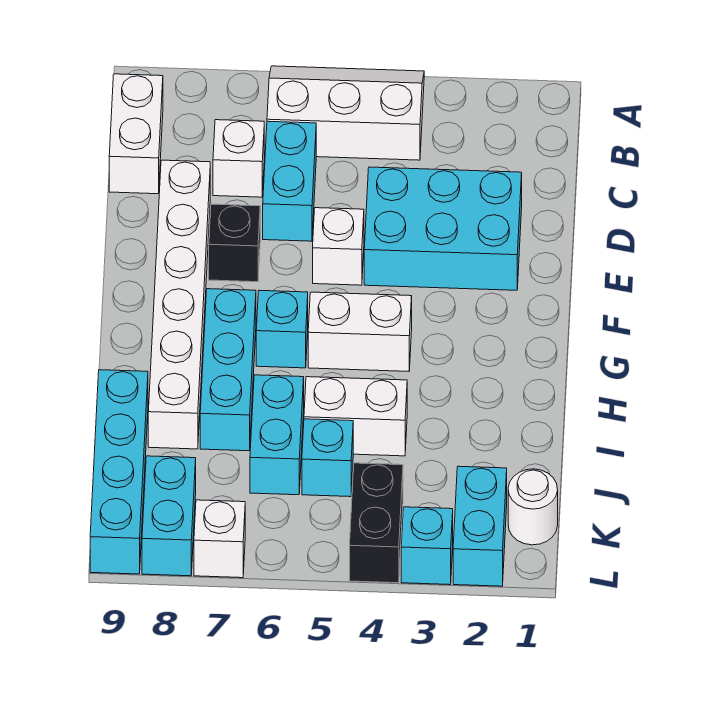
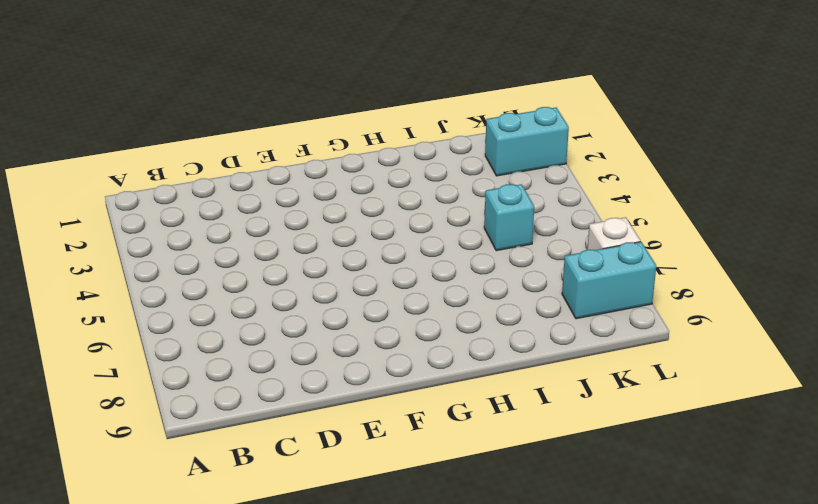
none -> white slope A4:B6 level 1 top B
none -> white brick B9:C9 level 1
none -> cyan brick C6:D6 level 1

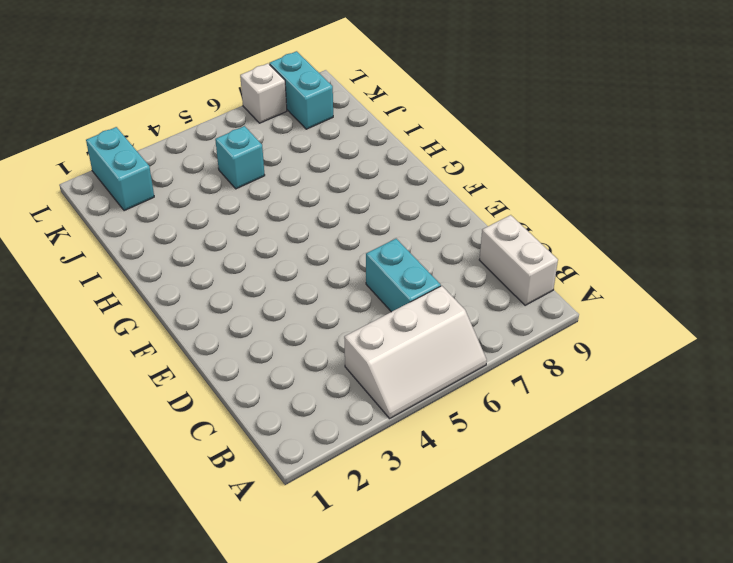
none -> white brick C7 level 1
none -> cyan brick D2:E4 level 1
none -> white brick D8:I8 level 1

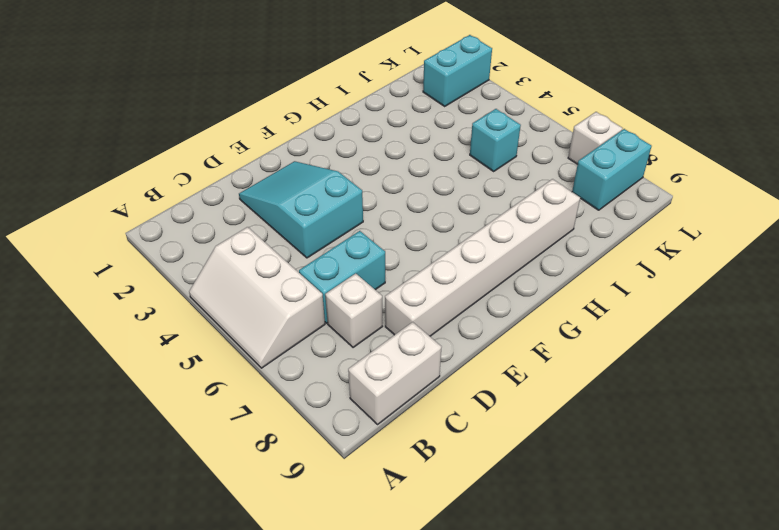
cyan slope D2:E4 level 1 top 4 -> cyan brick D2:E4 level 1
none -> white brick E5 level 1
none -> black brick E7 level 1
none -> white brick G4:G5 level 1

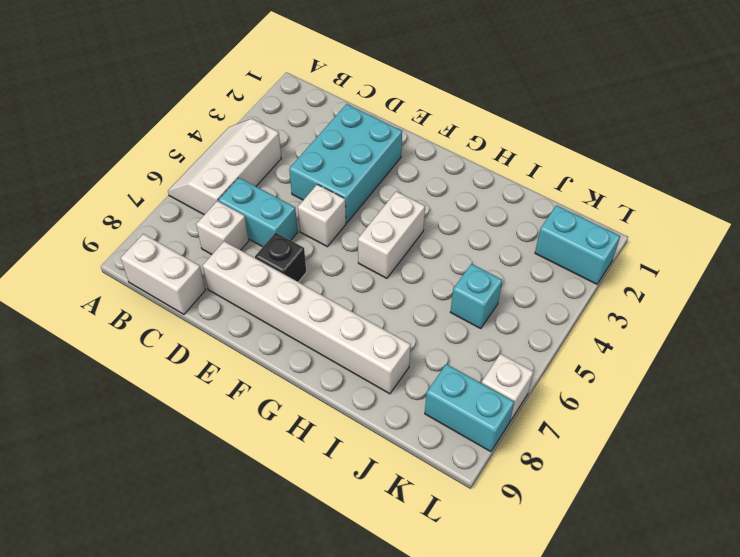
none -> cyan brick G6 level 1
none -> cyan brick G7:I7 level 1
none -> white brick I4:I5 level 1

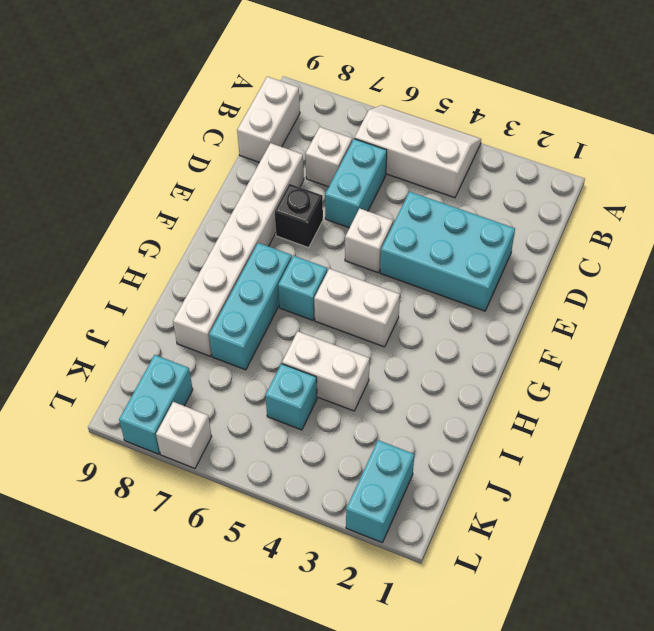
none -> cyan brick I6:J6 level 1
none -> cyan brick I9:L9 level 1
none -> white round brick K1 level 1

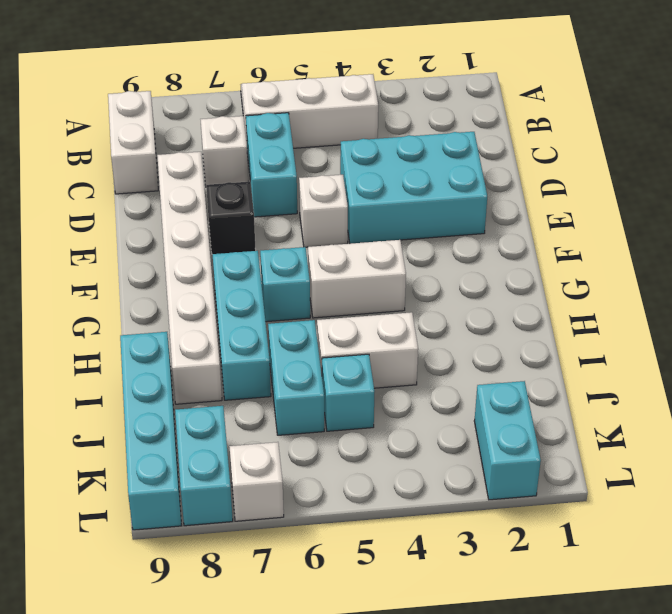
none -> white round brick K1 level 1
none -> black brick K4:L4 level 1
none -> cyan brick L3 level 1

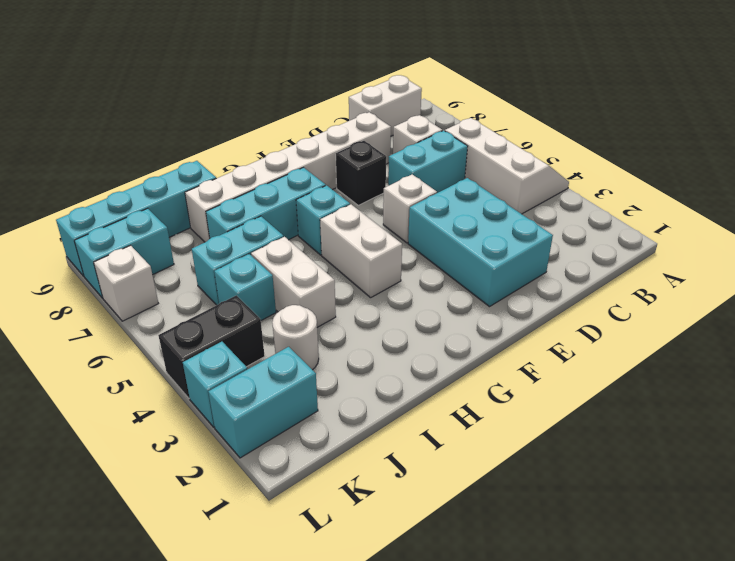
white round brick J3 level 1 -> white round brick K1 level 1

